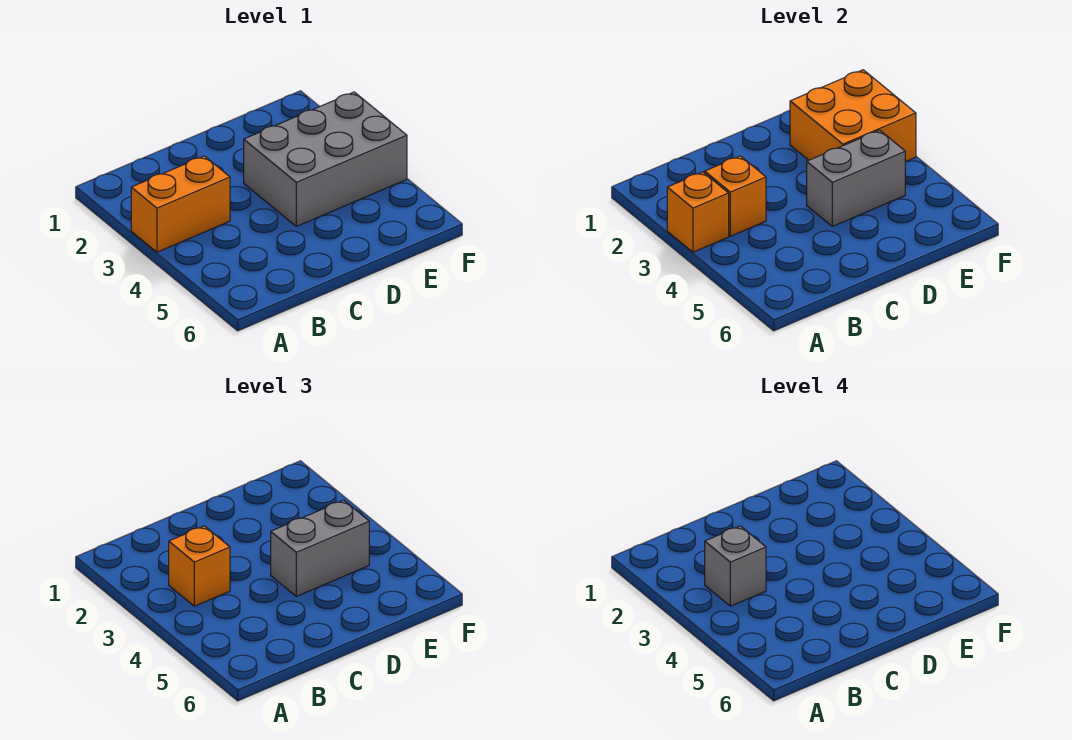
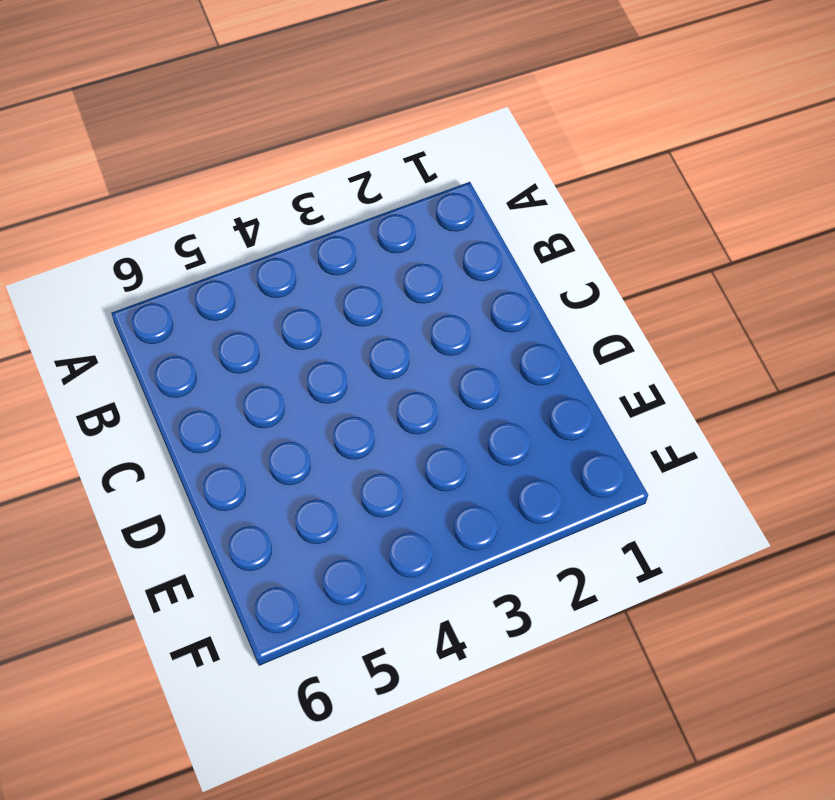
none -> orange brick A3:B3 level 1
none -> grey brick D3:F4 level 1

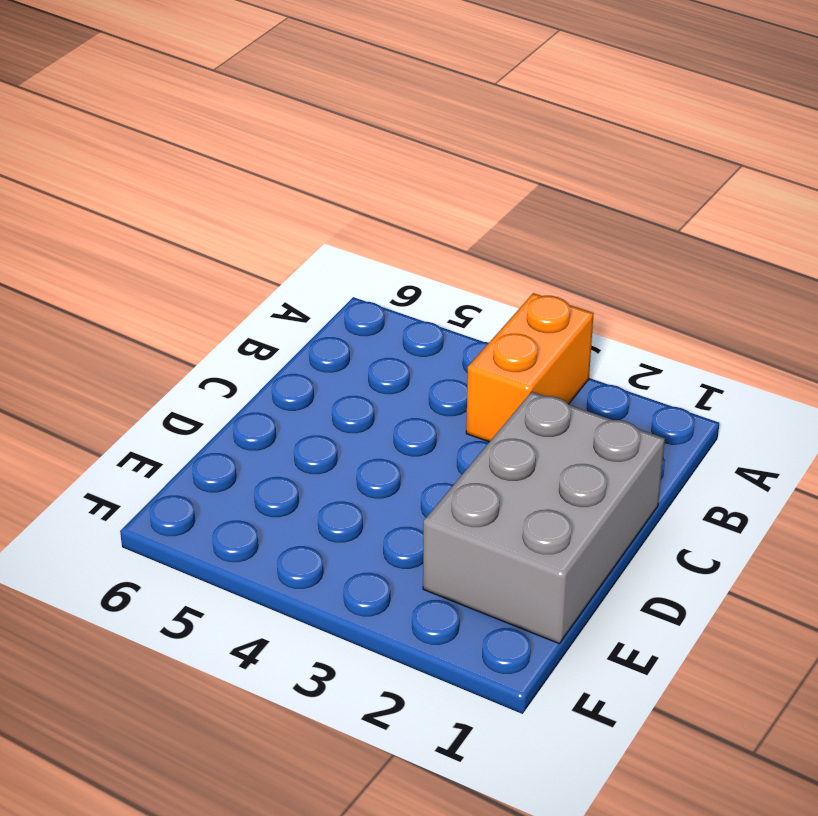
grey brick C1:E2 level 1 -> grey brick D3:F4 level 1
none -> orange brick A3 level 2
none -> orange brick B3 level 2

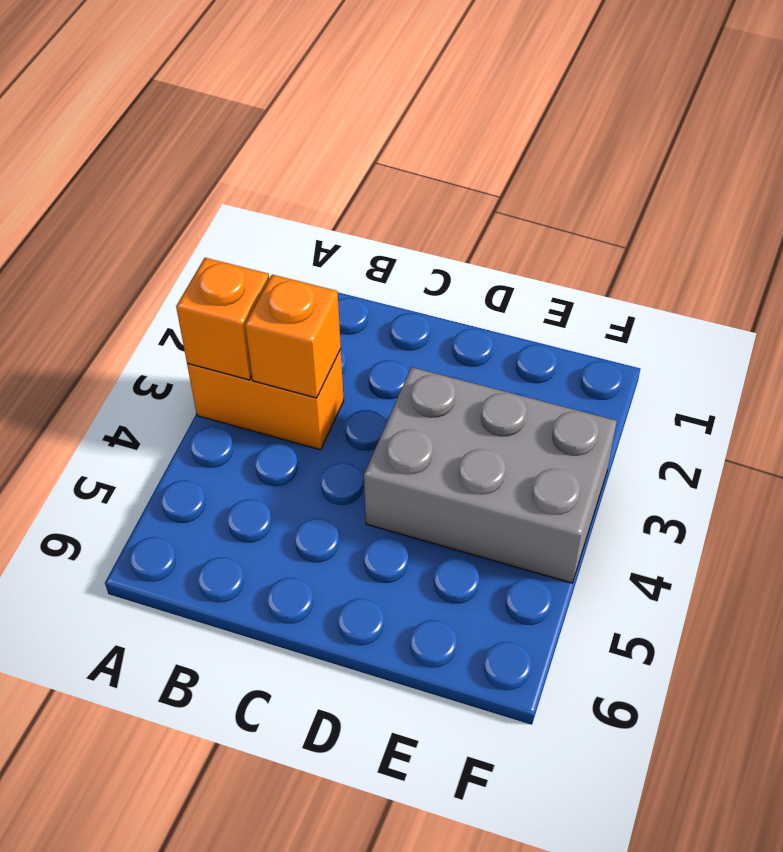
none -> grey brick D4:E4 level 2
none -> orange brick E2:F3 level 2

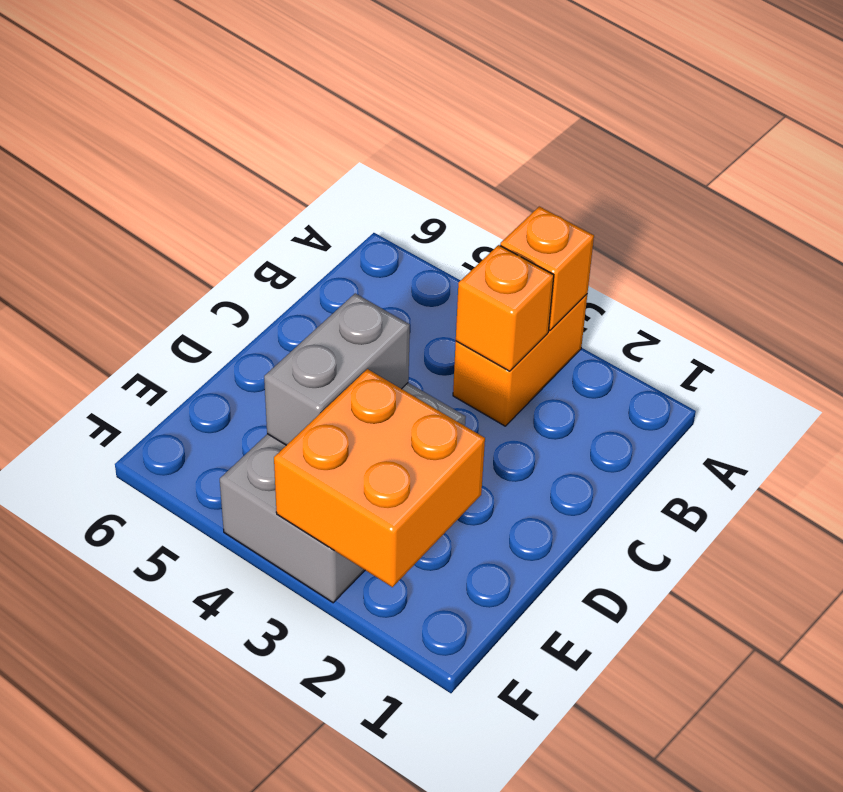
none -> orange brick B3 level 3
none -> grey brick D4:E4 level 3

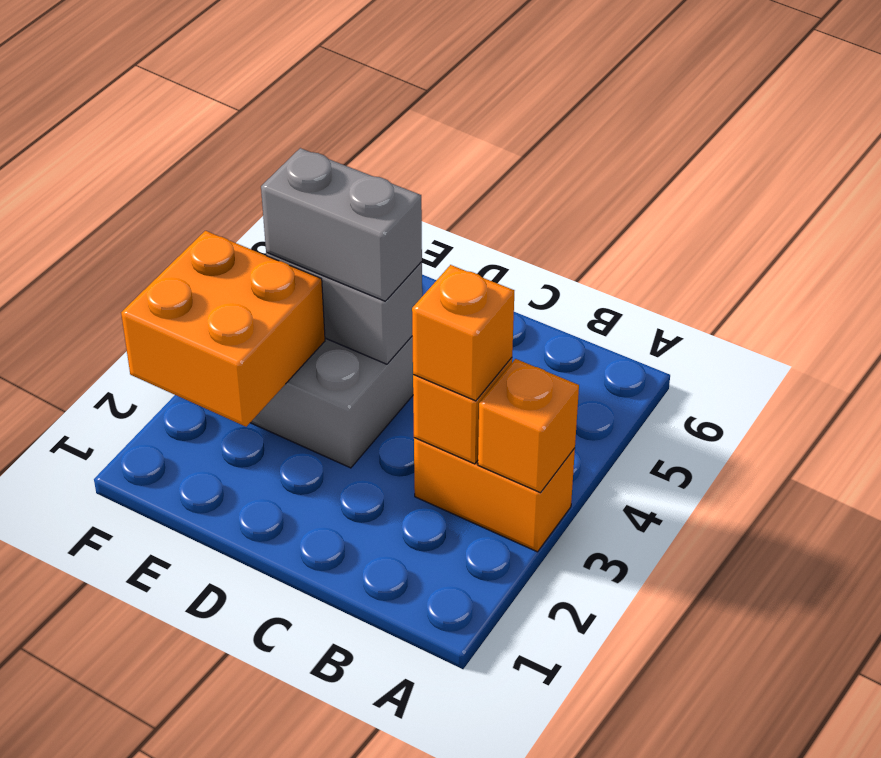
none -> grey brick B3 level 4

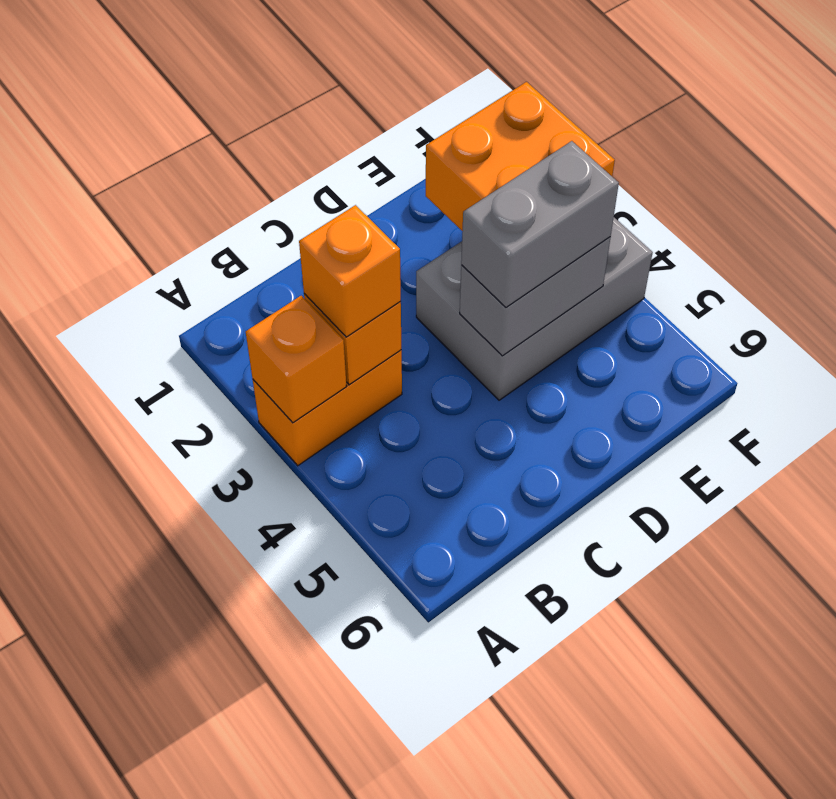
none -> grey brick B3 level 4

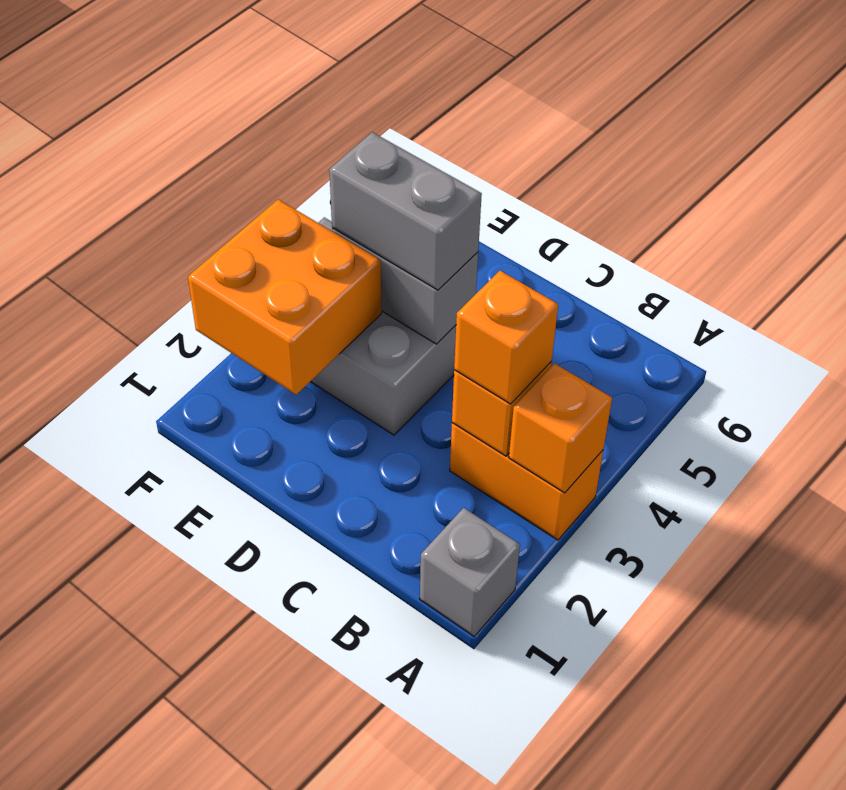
grey brick A1 level 1 -> grey brick B3 level 4

